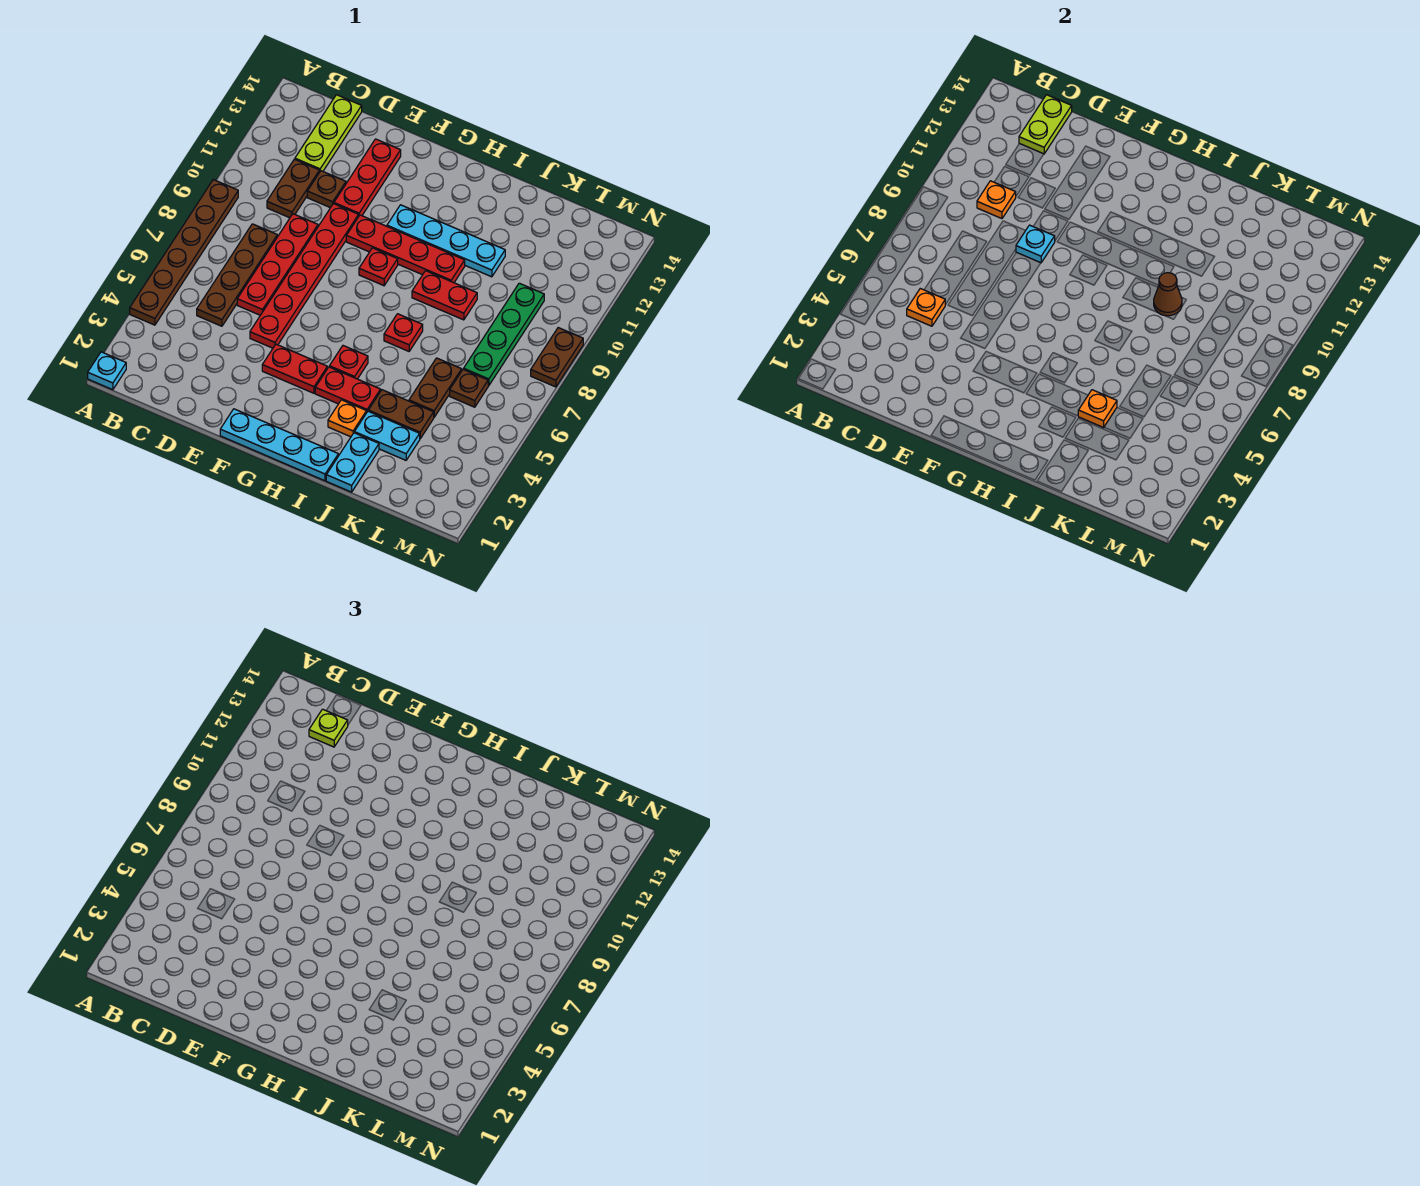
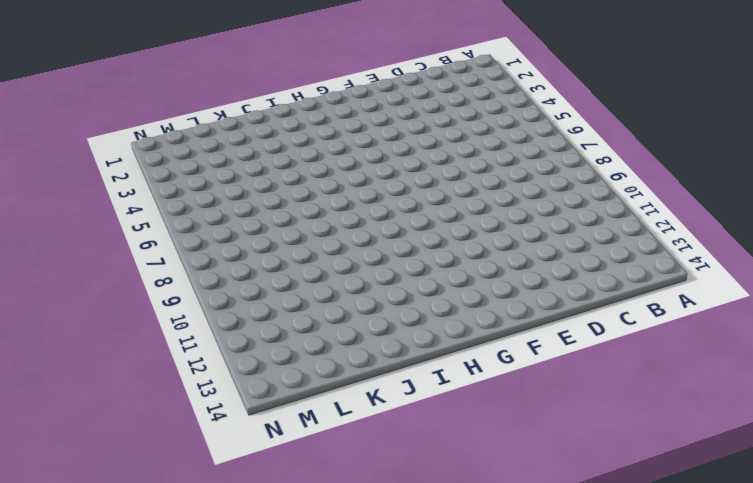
none -> cyan plate A1 level 1
none -> brown plate A4:A9 level 1
none -> brown plate C5:C8 level 1
none -> brown plate C10:C11 level 1

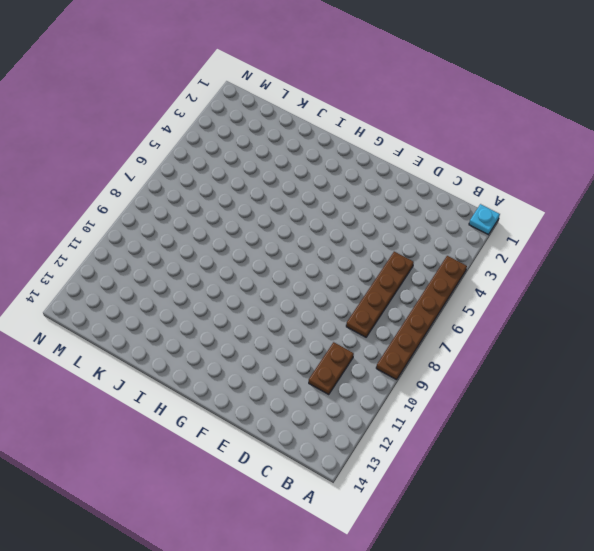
none -> lime plate C12:C14 level 1
none -> red plate D6:D9 level 1
none -> brown plate D11 level 1
none -> red plate E5:E10 level 1

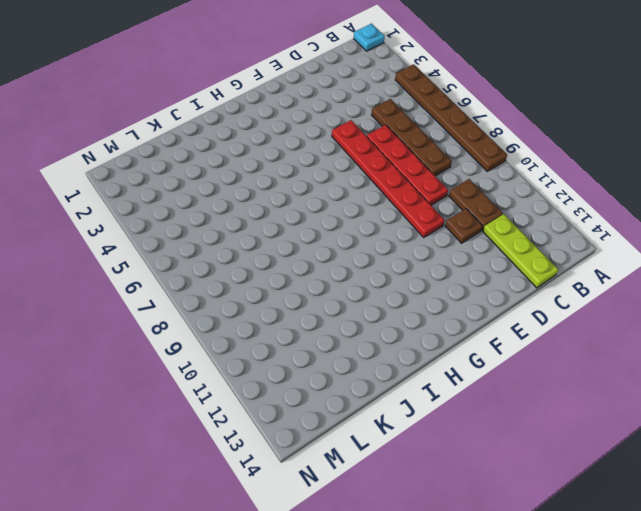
none -> red plate E11:E13 level 1
none -> cyan plate F1:I1 level 1
none -> red plate F4:G4 level 1
none -> red plate F10:I10 level 1

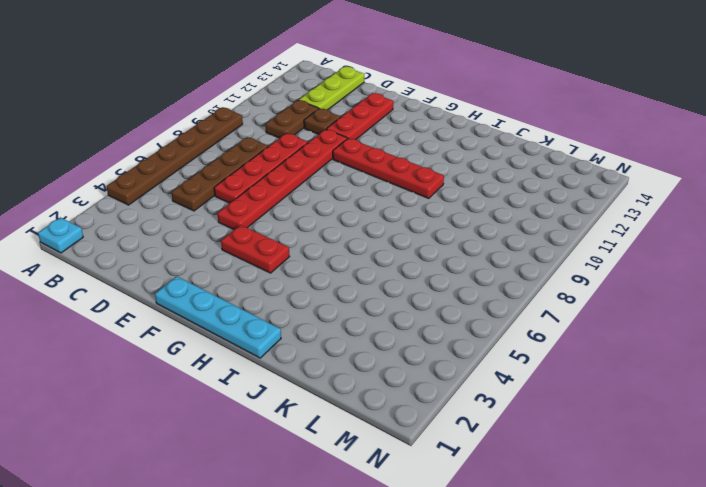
none -> red plate G9 level 1
none -> cyan plate G11:J11 level 1
none -> red plate H4:I4 level 1
none -> red plate H5 level 1

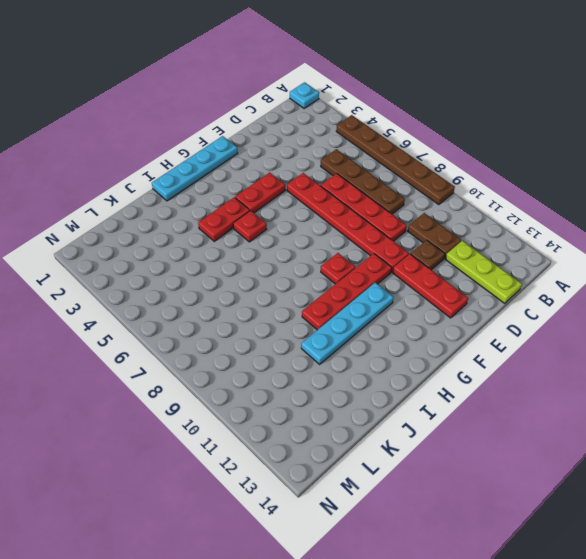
none -> orange plate I3 level 1
none -> red plate I7 level 1
none -> red plate I9:J9 level 1
none -> cyan plate J1:J2 level 1

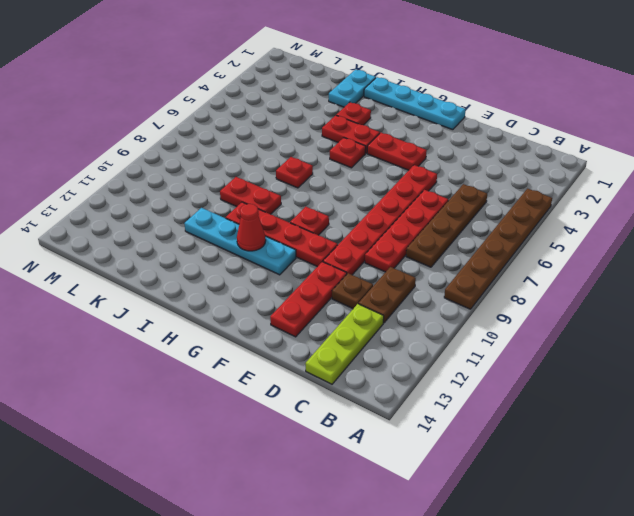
red cone H11 level 2 -> none
red plate I3 level 1 -> orange plate I3 level 1
none -> cyan plate A1 level 1
none -> cyan plate J3:K3 level 1
none -> brown plate J4:K4 level 1
none -> brown plate K5:K6 level 1

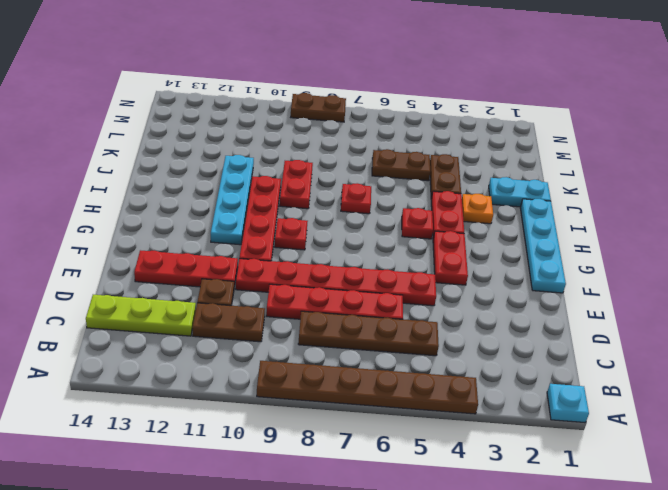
none -> cyan plate J3:K3 level 1
none -> brown plate L6 level 1
none -> green plate L7:L10 level 1
none -> orange plate C5 level 2

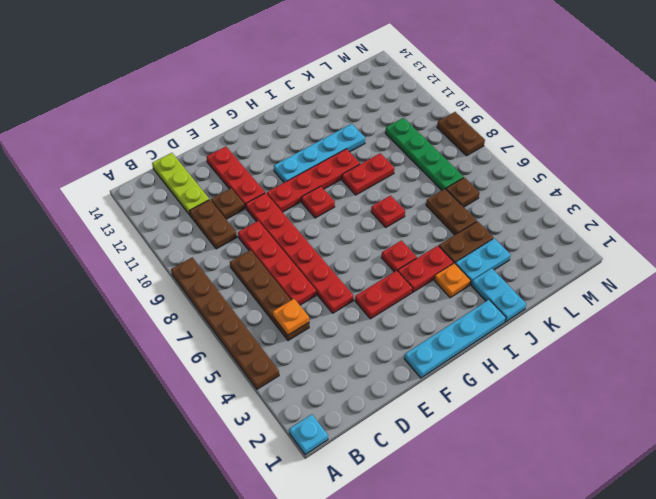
none -> orange plate C10 level 2
none -> lime plate C13:C14 level 2
none -> cyan plate E9 level 2
none -> orange plate J4 level 2

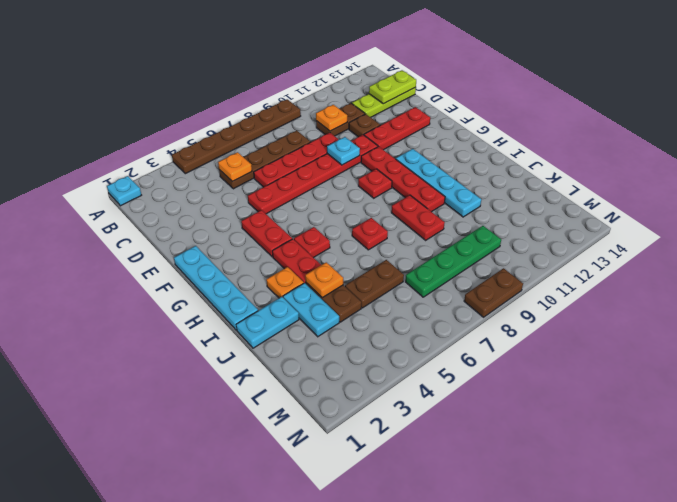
none -> brown plate L6 level 1
none -> brown cone J9 level 2
none -> lime plate C13 level 3

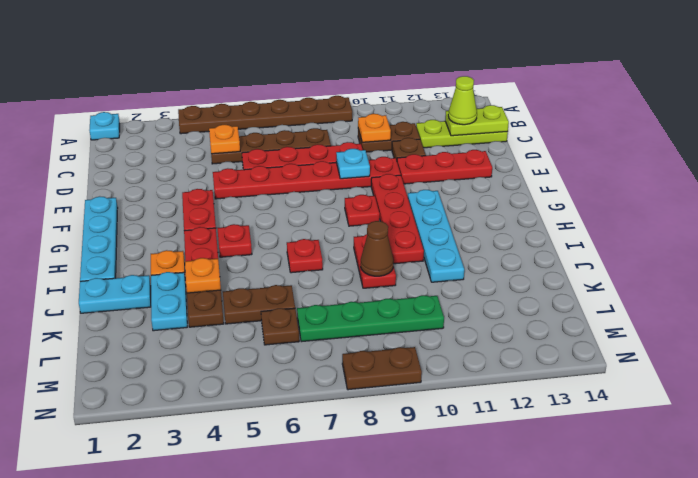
lime cone C13 level 3 -> lime plate C13 level 3

